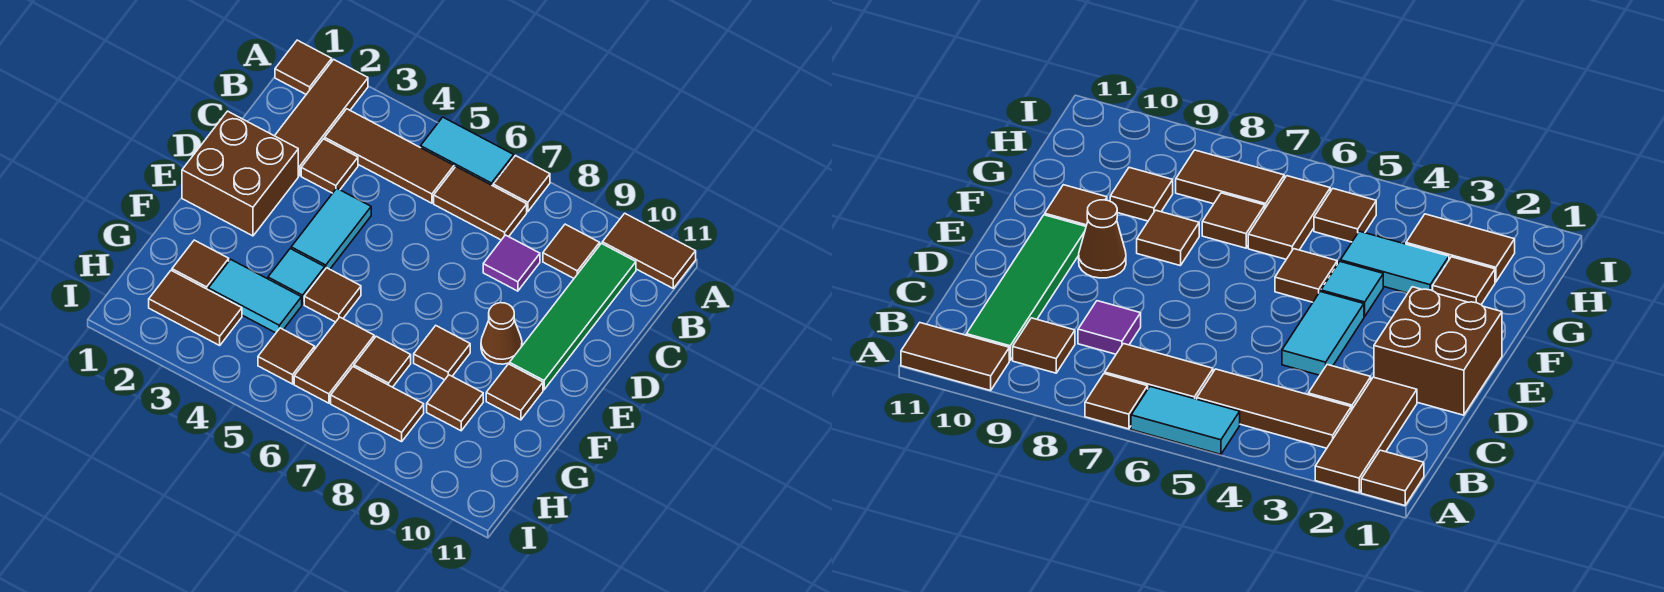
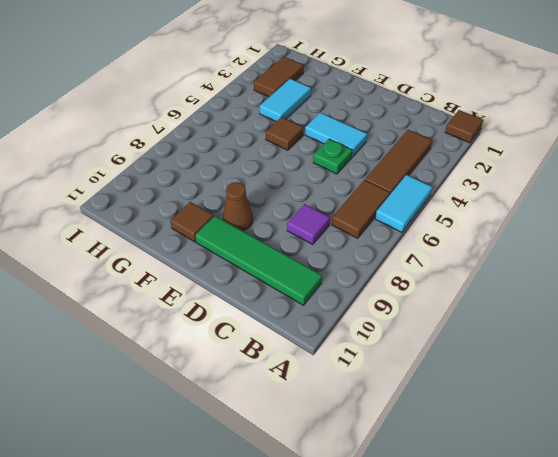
green plate D5 level 1 -> none
none -> brown tile A2:C2 level 1
none -> brown tile A7 level 1
none -> brown tile A10:A11 level 1

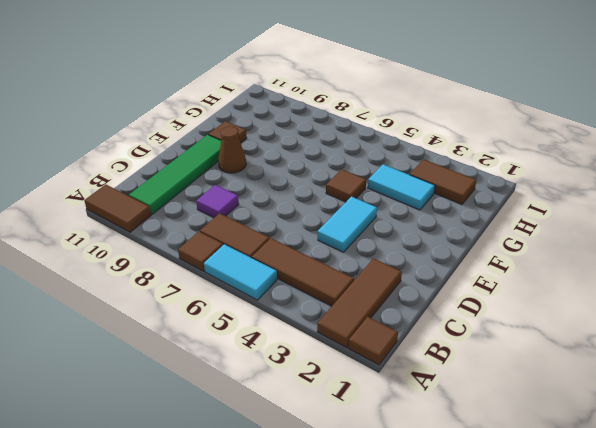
none -> brown tile B9 level 1
none -> brown tile C3 level 1
none -> brown brick D1:E2 level 1

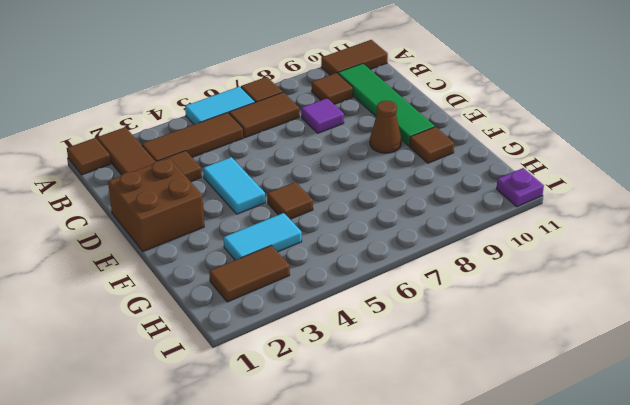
purple plate I11 level 1 -> none
none -> cyan tile F4 level 1
none -> brown tile F8 level 1
none -> brown tile G2 level 1

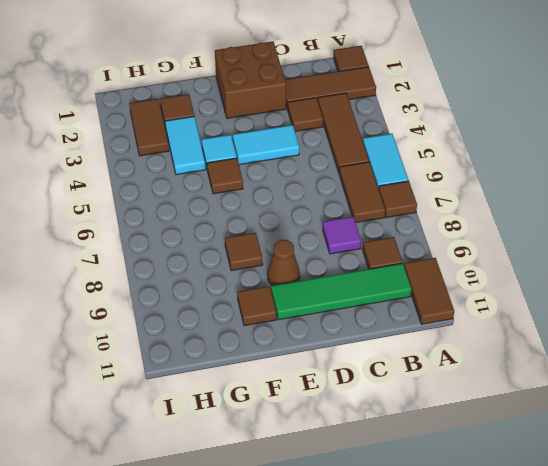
none -> brown tile G6:H6 level 1
none -> brown tile G7 level 1
none -> brown tile G9 level 1

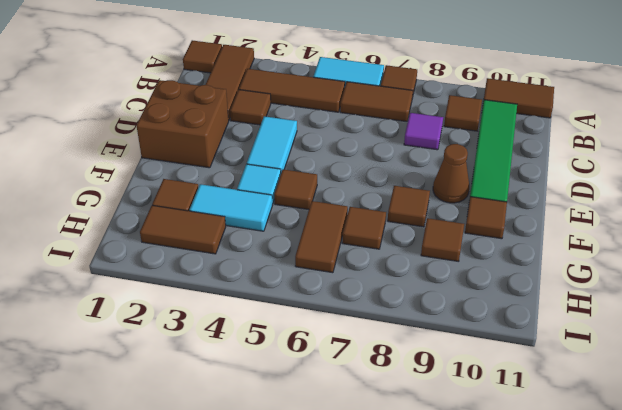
none -> brown tile H5 level 1
none -> brown tile H7:H8 level 1

